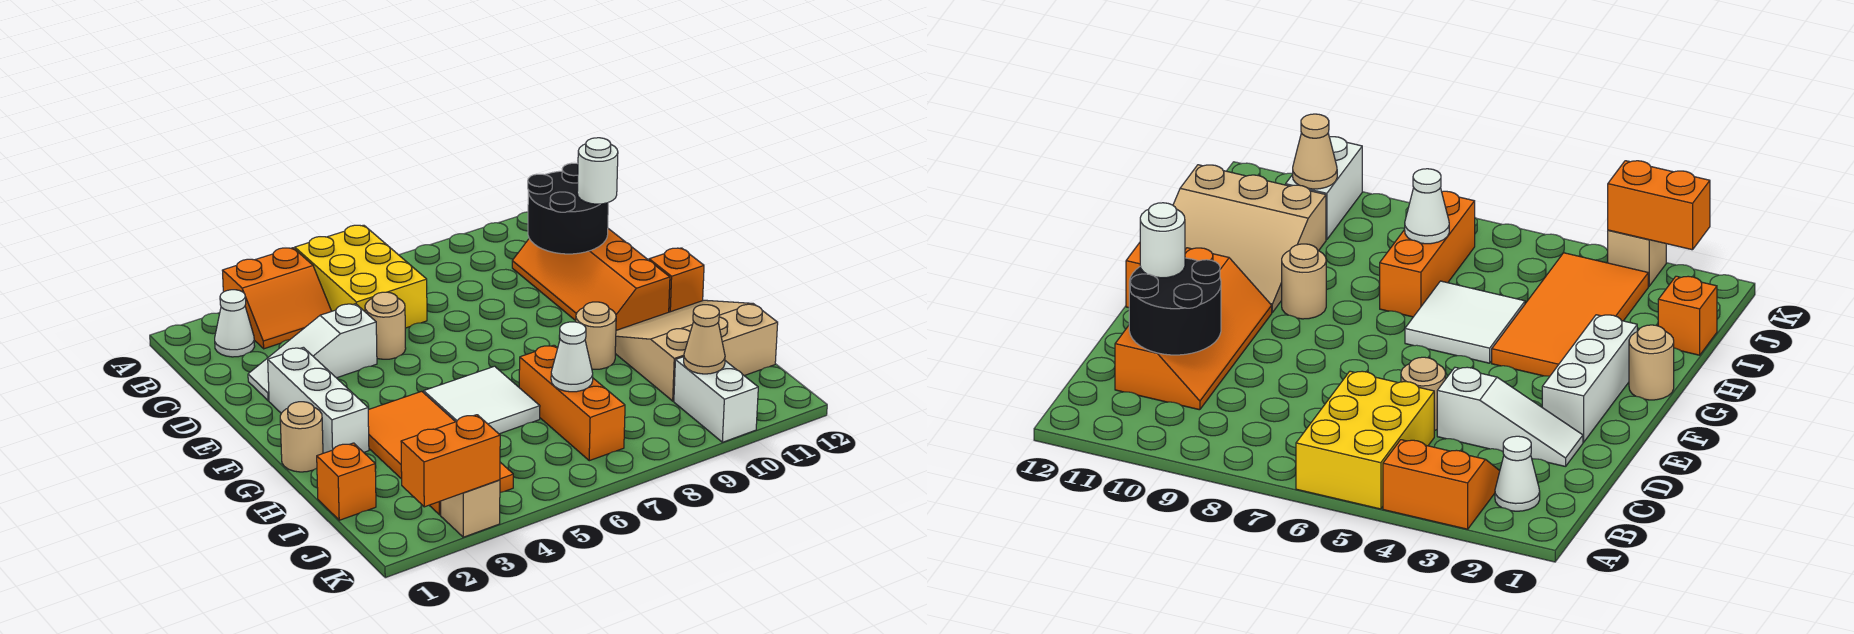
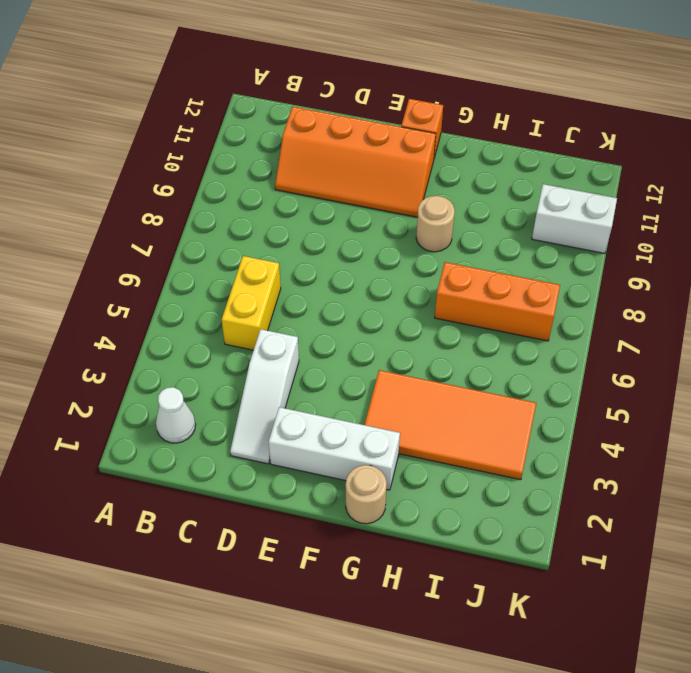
yellow brick C5:C6 level 1 -> yellow brick A5:C6 level 1
none -> orange slope A3:B4 level 1 top A
none -> tan round brick D5 level 1
none -> white tile G5:H6 level 1

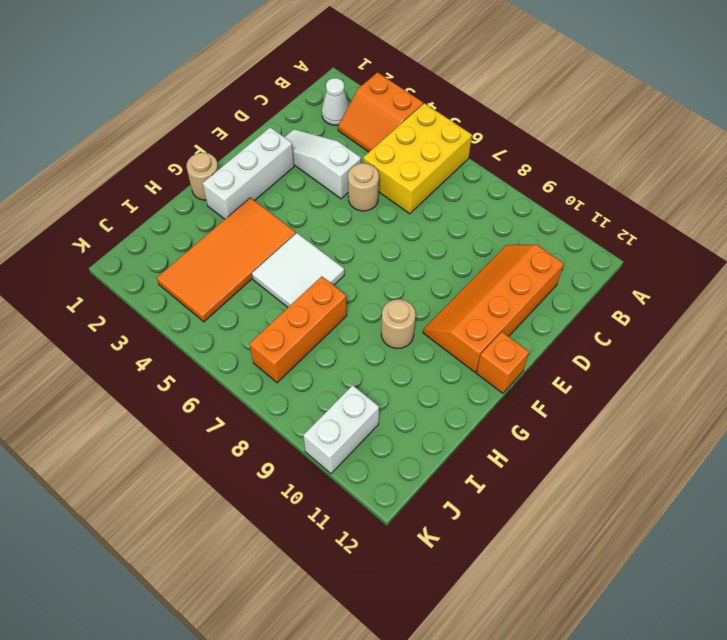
none -> tan slope G10:I12 level 1 top I
none -> orange brick I1 level 1
none -> tan brick K3 level 1

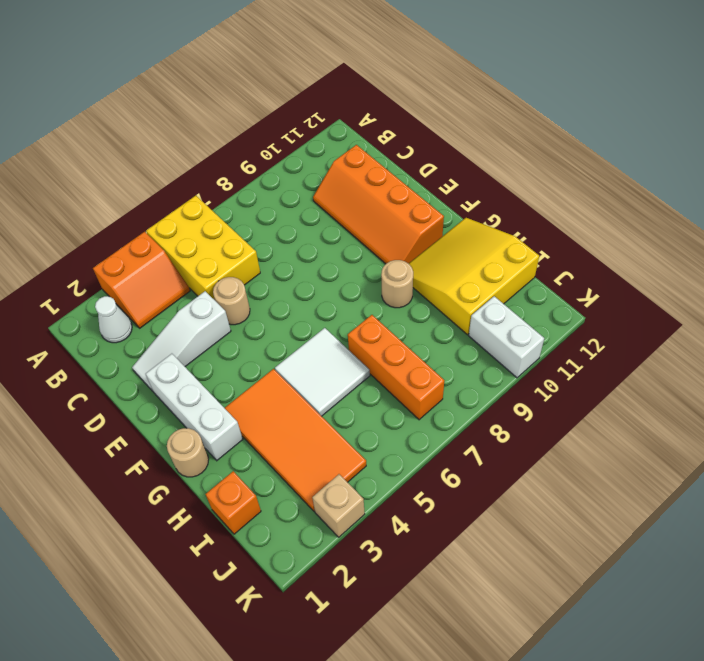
yellow slope G10:I12 level 1 top I -> tan slope G10:I12 level 1 top I
none -> orange brick F12 level 1
none -> black round brick C10:D11 level 2
none -> white cone I7 level 2

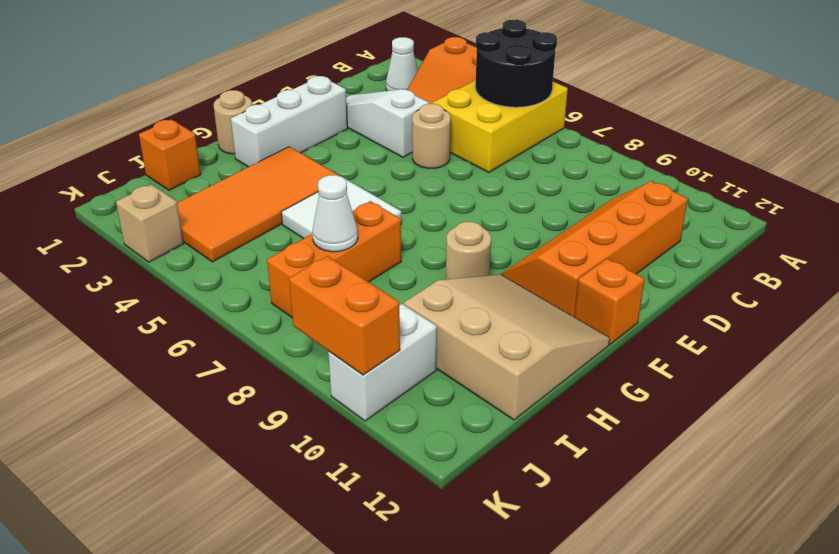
black round brick A5:B6 level 2 -> black round brick C10:D11 level 2
orange brick K9:K10 level 2 -> orange brick K2:K3 level 2
none -> tan cone J10 level 2
none -> white round brick D11 level 3

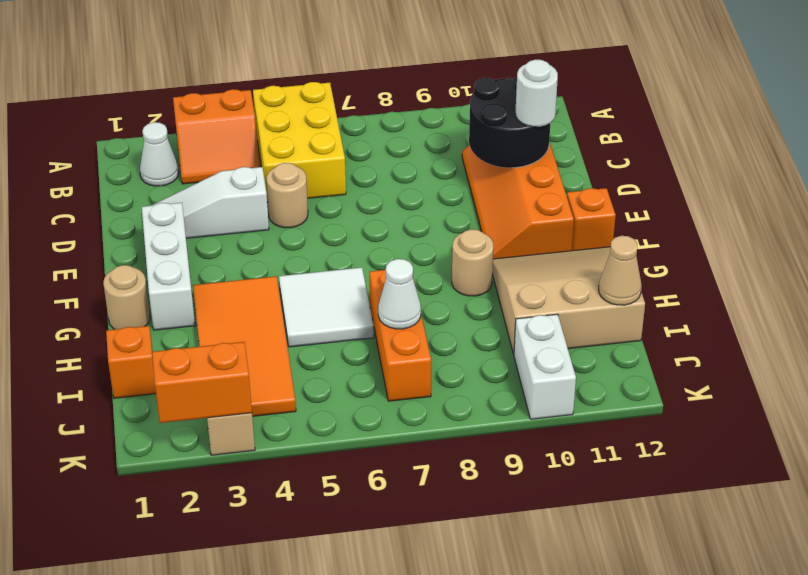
tan cone I12 level 2 -> tan cone J10 level 2

